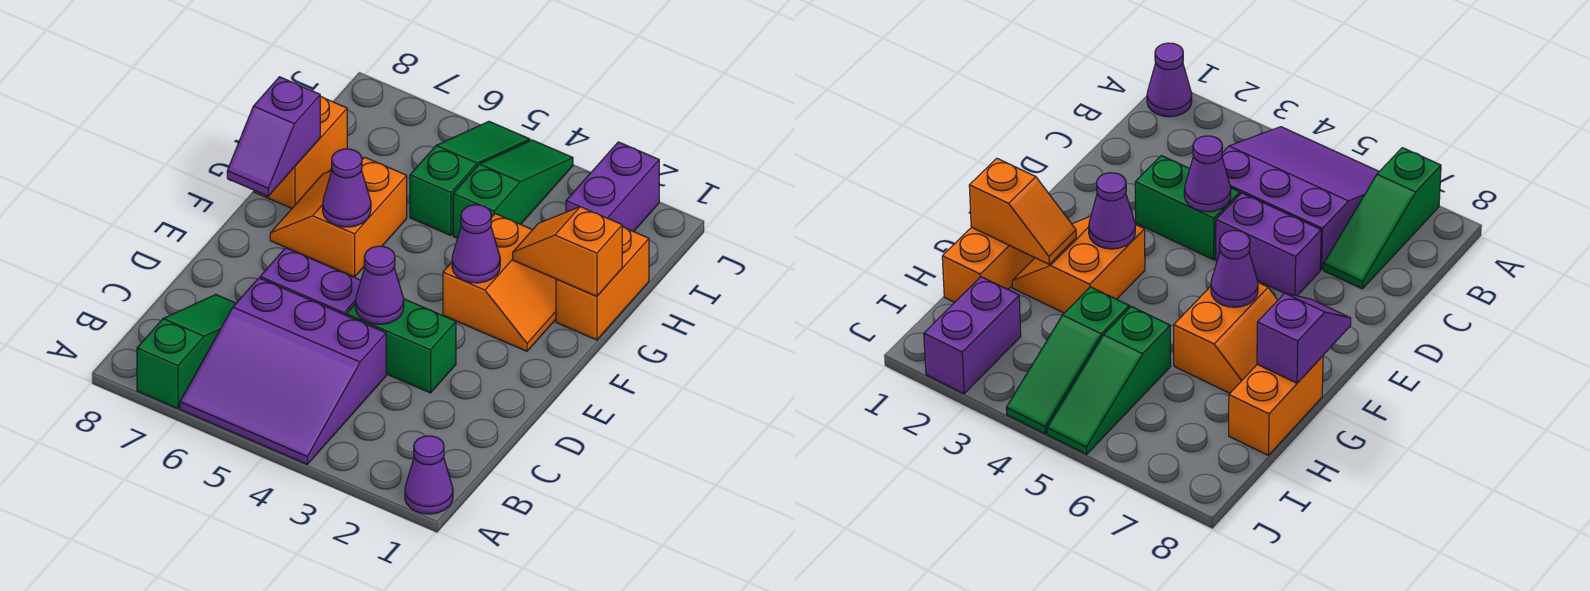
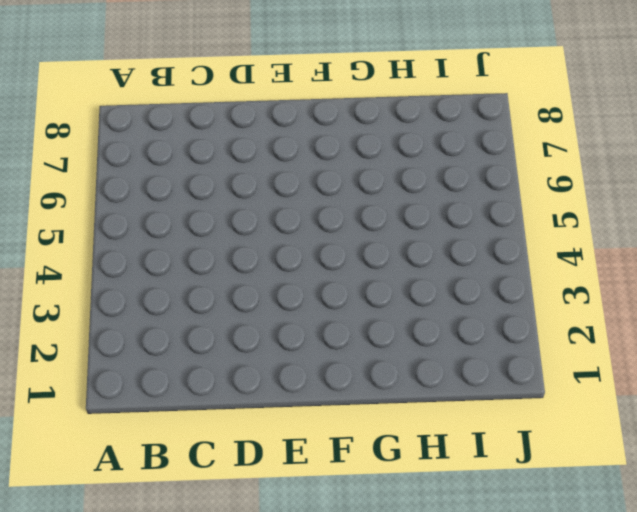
none -> purple cone A1 level 1
none -> purple slope A4:C6 level 1 top C
none -> green slope A7:C7 level 1 top A

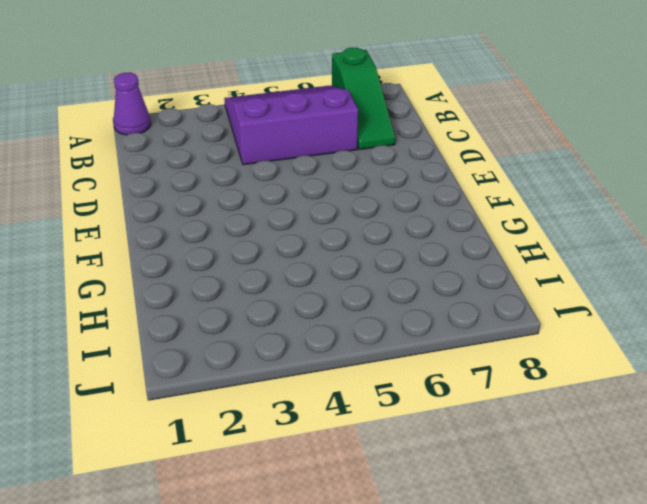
none -> green brick D3:D4 level 1
none -> purple brick D5:D6 level 1
none -> orange slope F2:G3 level 1 top 3

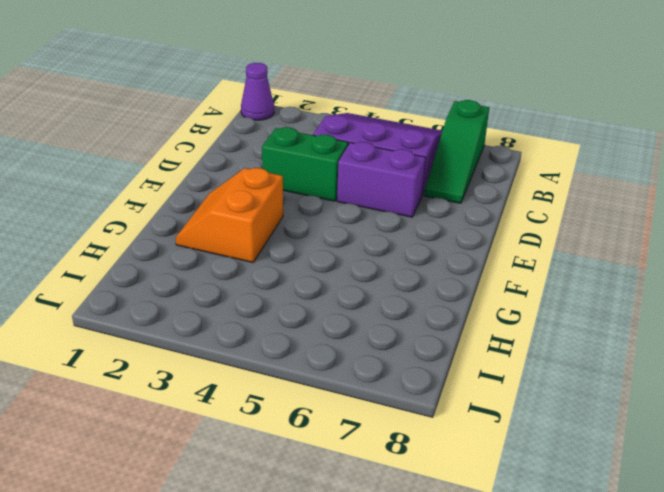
none -> orange slope F6:G7 level 1 top 6
none -> orange brick G1:H1 level 1
none -> orange brick G8:H8 level 1

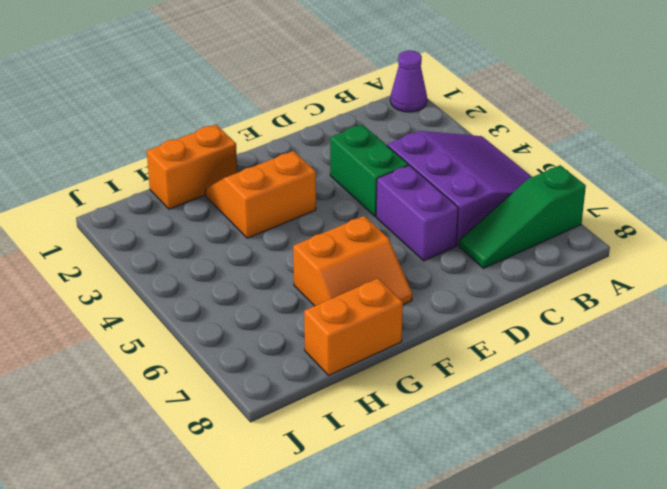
none -> green slope H4:J4 level 1 top H
none -> green slope H5:J5 level 1 top H
none -> purple brick I2:J2 level 1

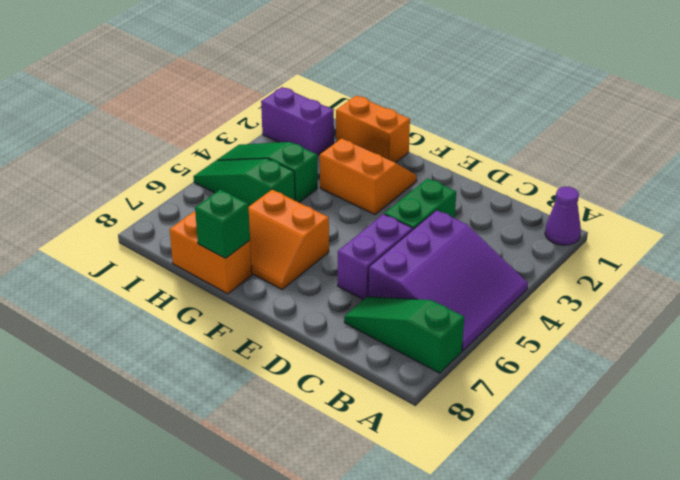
green brick G8 level 2 -> purple slope F8:G8 level 2 top G
none -> purple cone D4 level 2
none -> purple cone F3 level 2
none -> purple cone F6 level 2

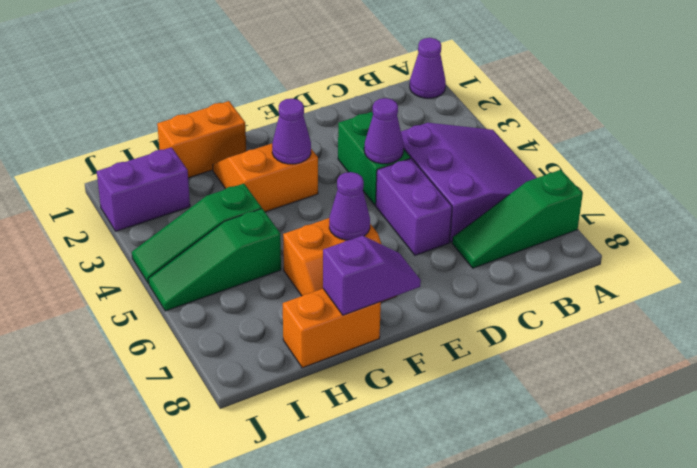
none -> orange slope G1:G2 level 2 top 1

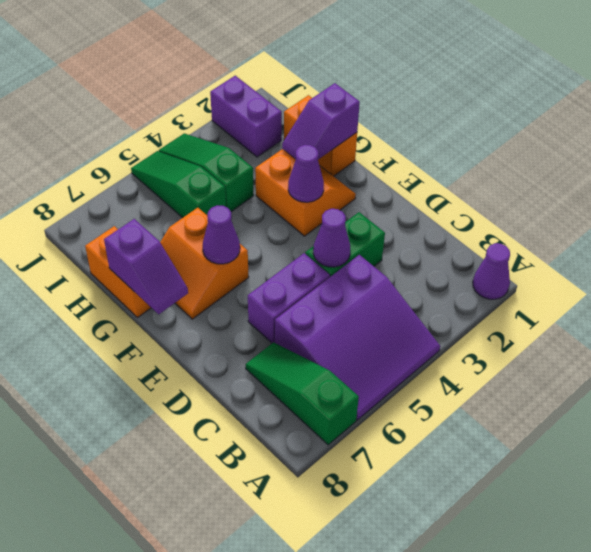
purple slope G1:G2 level 2 top 1 -> orange slope G1:G2 level 2 top 1

